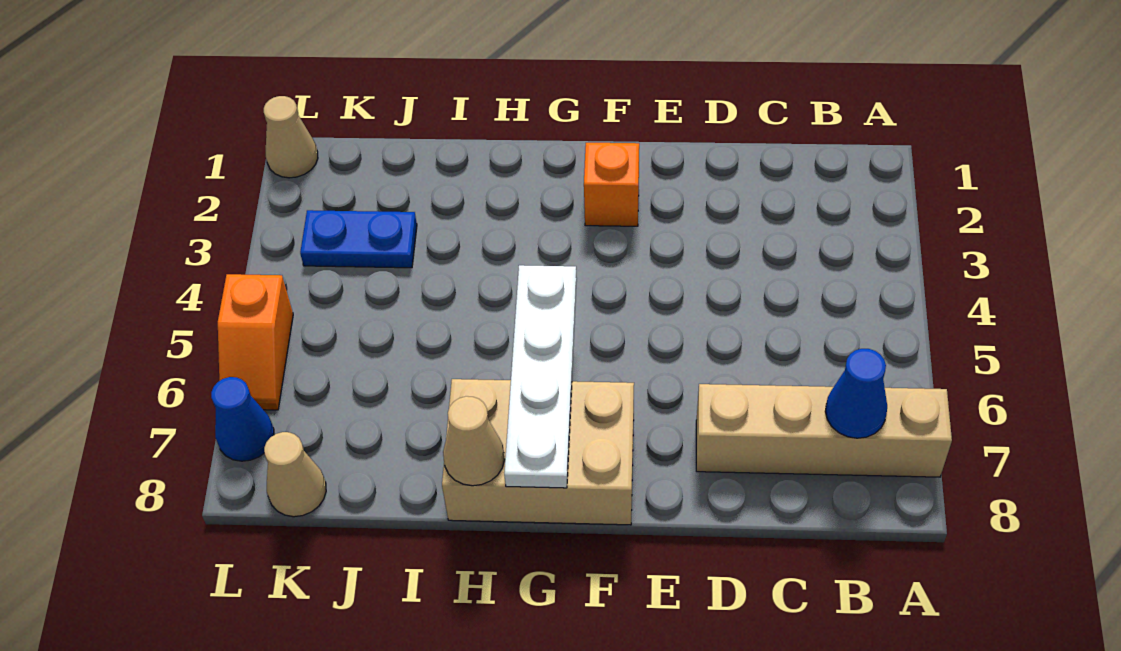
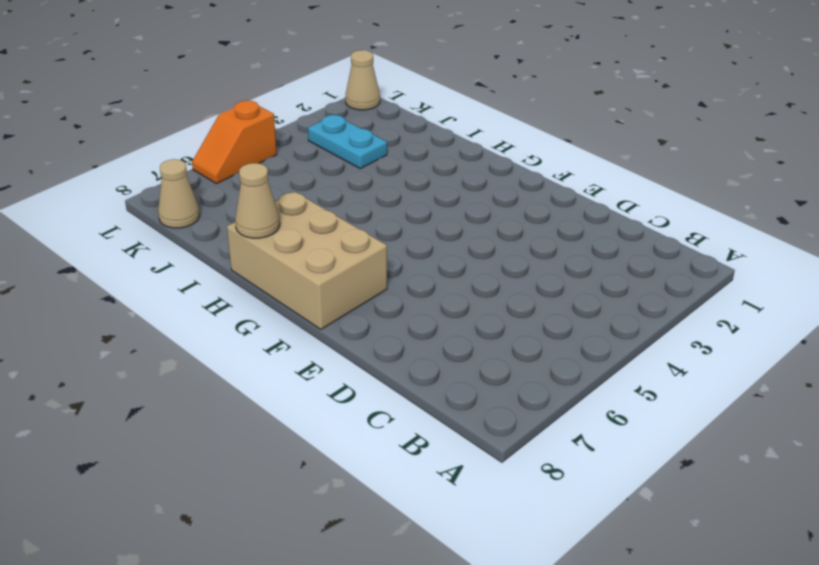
cyan plate J3:K3 level 1 -> blue plate J3:K3 level 1
none -> tan brick A7:D7 level 1
none -> orange brick F2 level 1

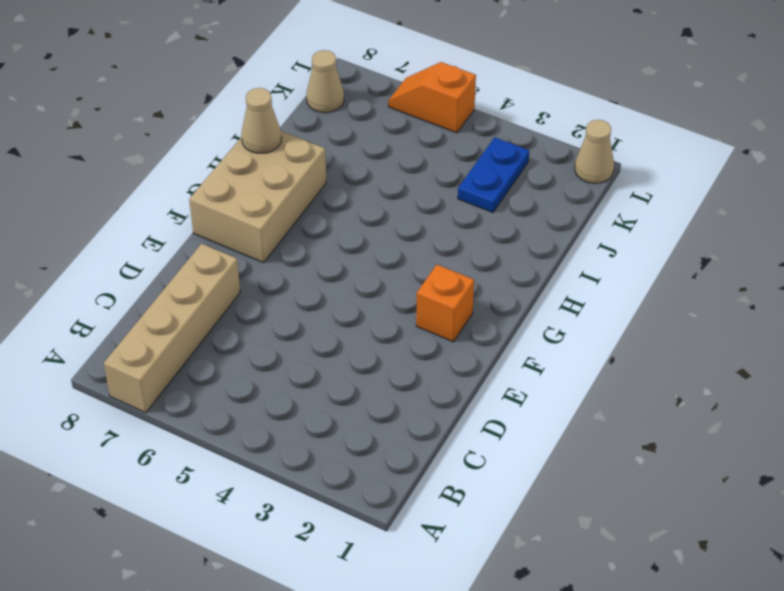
none -> blue cone L7 level 1
none -> blue cone B7 level 2

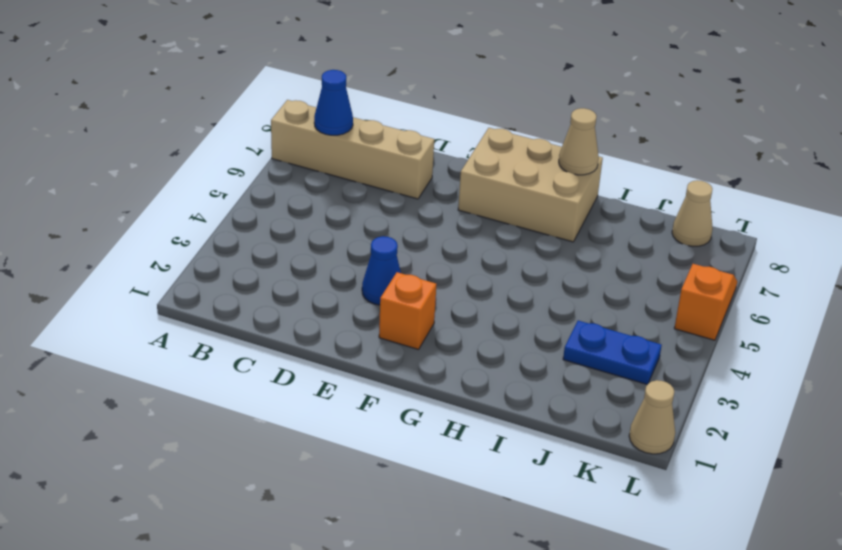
blue cone E3 level 1 -> blue cone L7 level 1
none -> white plate G5:G8 level 2

